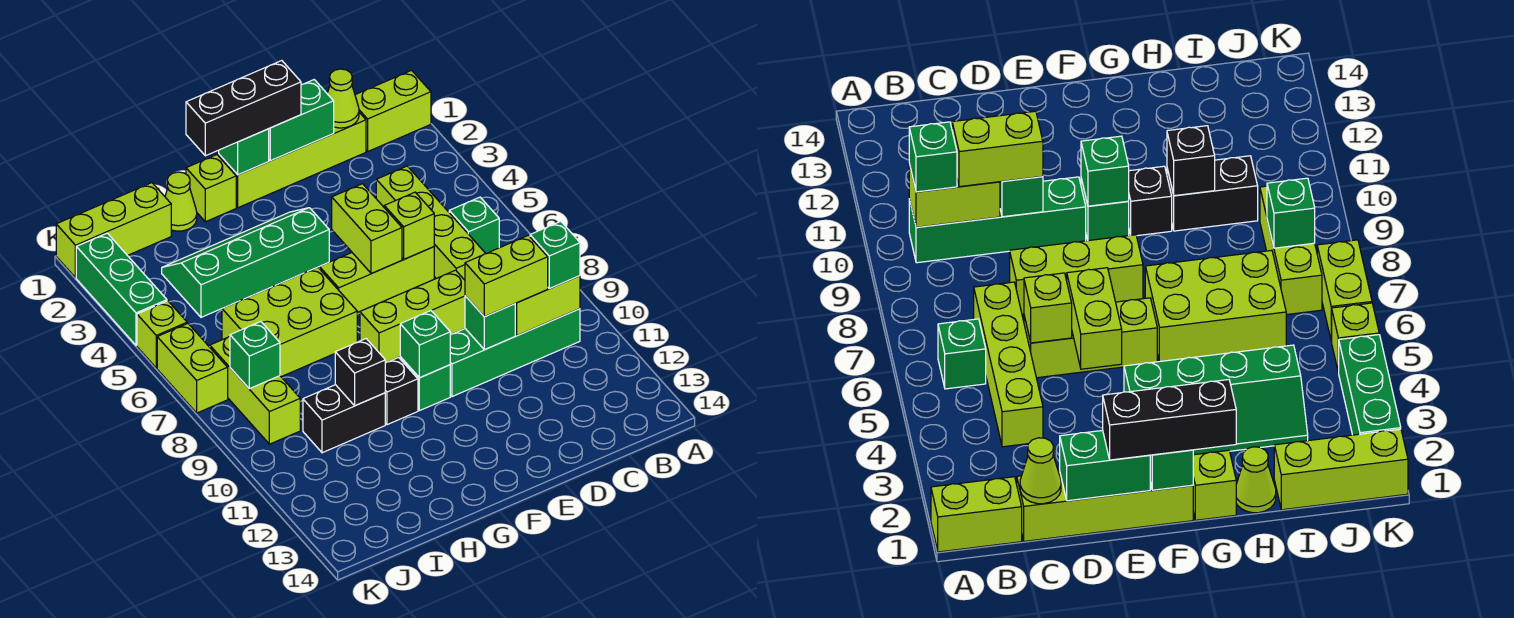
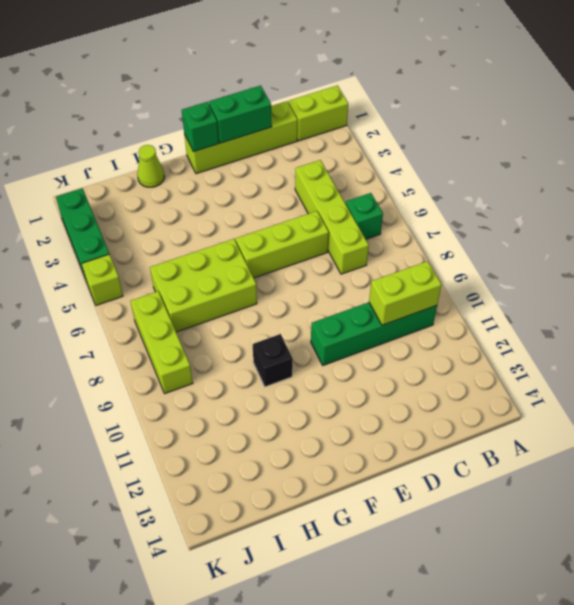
none -> lime brick D8:F8 level 1
none -> green slope F3:I4 level 1 top 4
none -> green brick F10 level 1
none -> lime brick G1 level 1

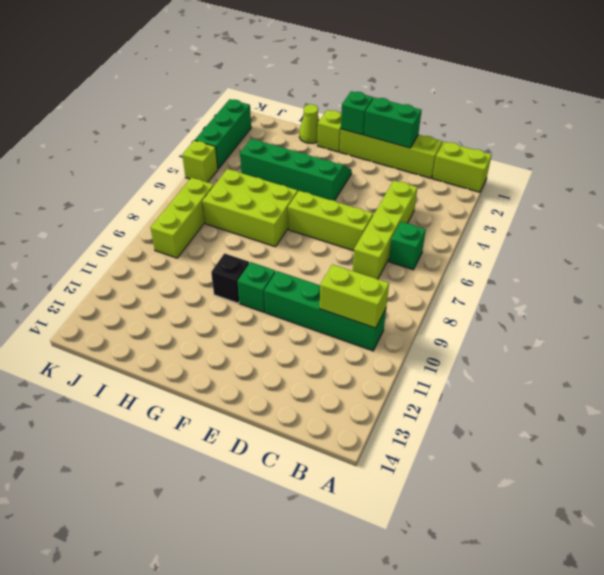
none -> lime brick D8:F8 level 1
none -> black brick H10:I10 level 1
none -> lime brick I1:K1 level 1
none -> lime brick K6:K7 level 1

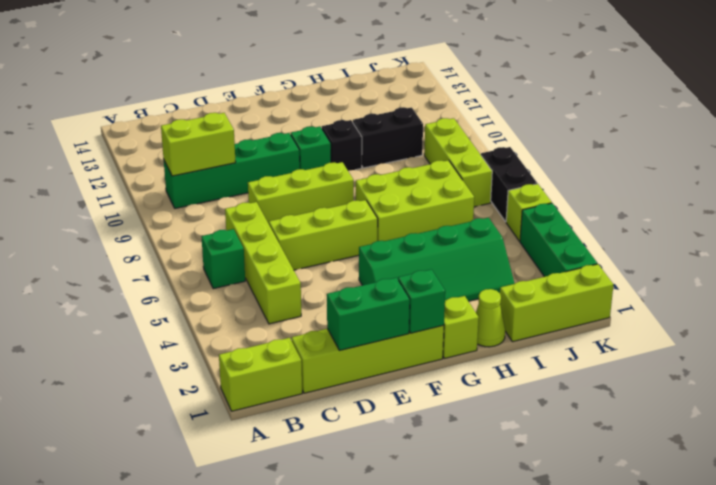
black brick K6:K7 level 1 -> lime brick K6:K7 level 1
none -> lime cone C1 level 2
none -> lime brick D6 level 2
none -> green brick D10 level 2
none -> lime brick E5:E6 level 2

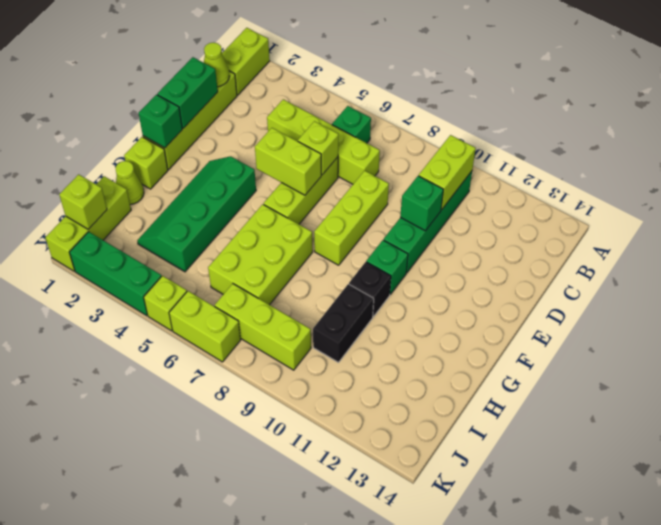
lime brick J1 level 2 -> none
none -> green brick F10 level 2
none -> black brick H10 level 2
none -> green brick J8 level 2
none -> green brick B10 level 3

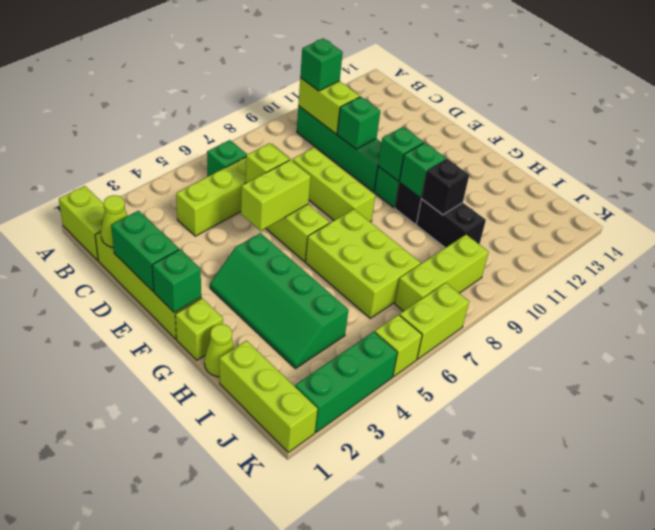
green brick G10 level 2 -> green brick J8 level 2
none -> lime brick C10:D10 level 3
none -> black brick E1:G1 level 3

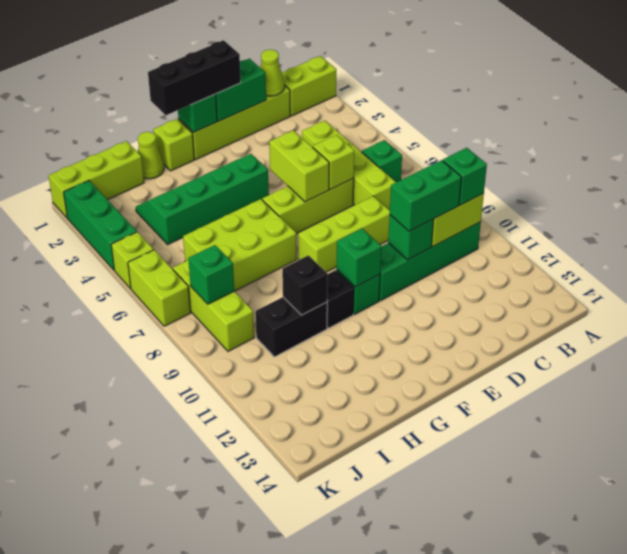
green brick C10:D10 level 3 -> lime brick C10:D10 level 3

